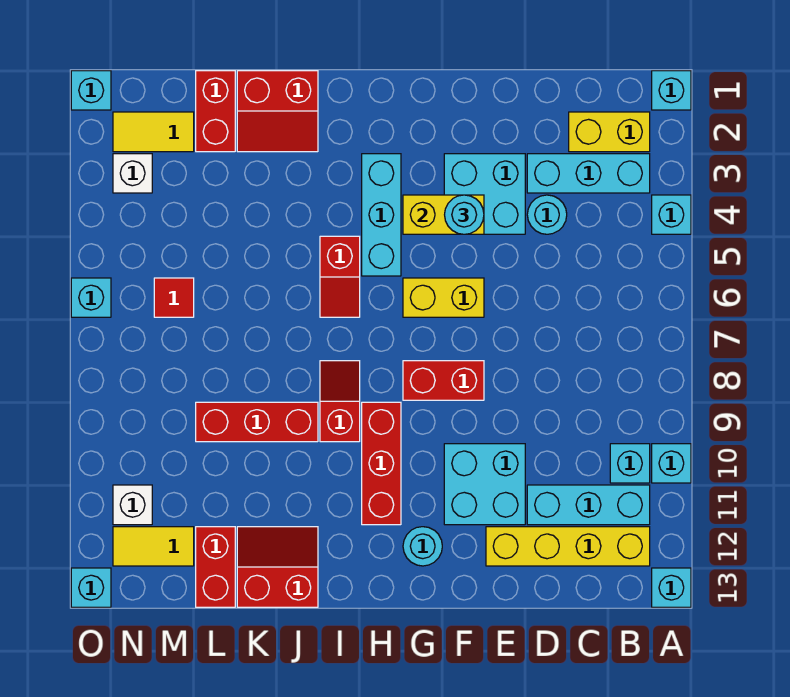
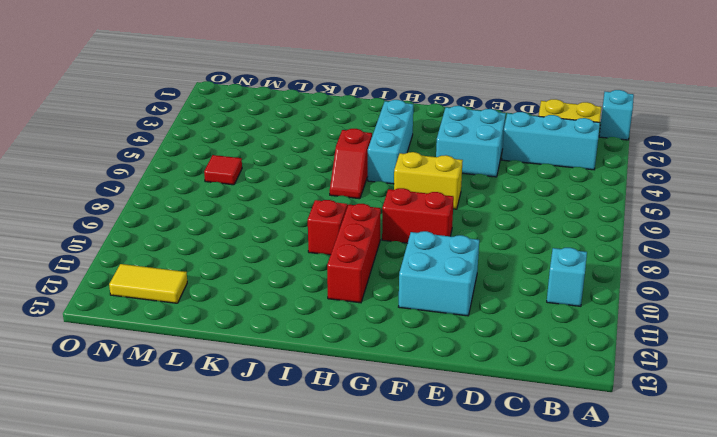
none -> cyan brick A4 level 1
none -> cyan brick A10 level 1
none -> cyan brick A13 level 1
none -> cyan brick B11:D11 level 1

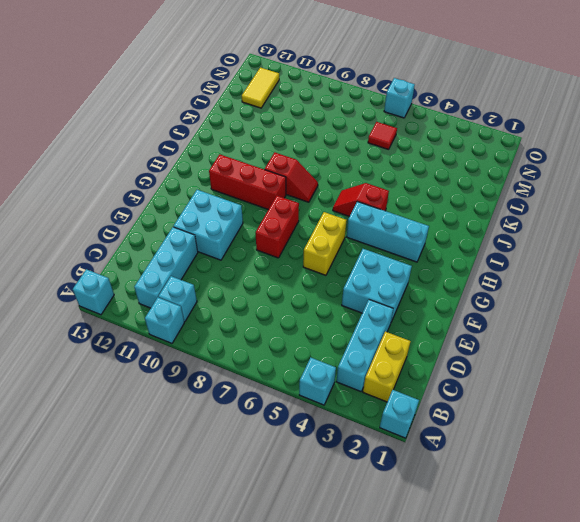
none -> yellow brick B12:E12 level 1
none -> cyan round brick D4 level 1
none -> cyan round brick G12 level 1
none -> red slope J1:K2 level 1 top 1

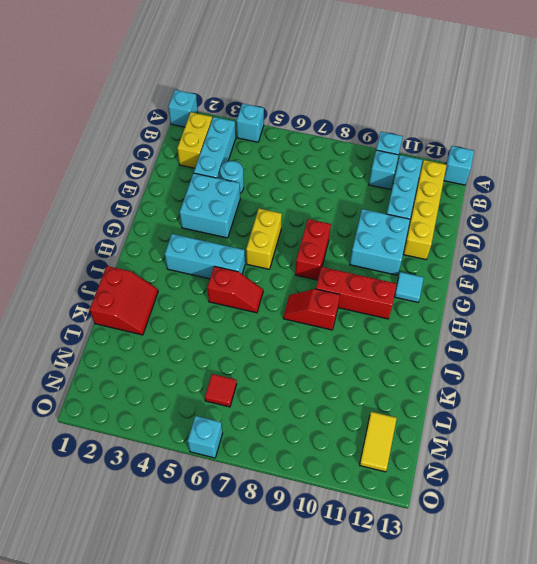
cyan tile G12 level 1 -> cyan round brick G12 level 1
none -> red brick J9:L9 level 1
none -> red slope J12:K13 level 1 top 13
none -> red brick L1:L2 level 1
none -> red brick L12:L13 level 1

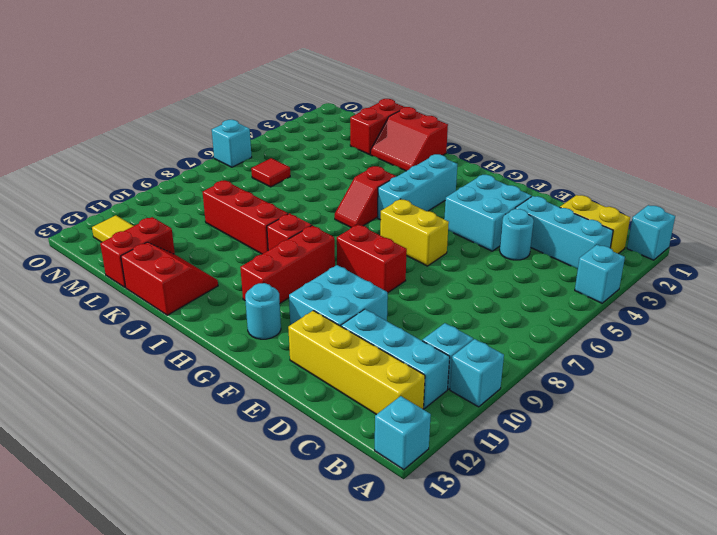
none -> yellow tile M2:N2 level 1
none -> white brick N3 level 1
none -> white brick N11 level 1
none -> cyan brick O1 level 1

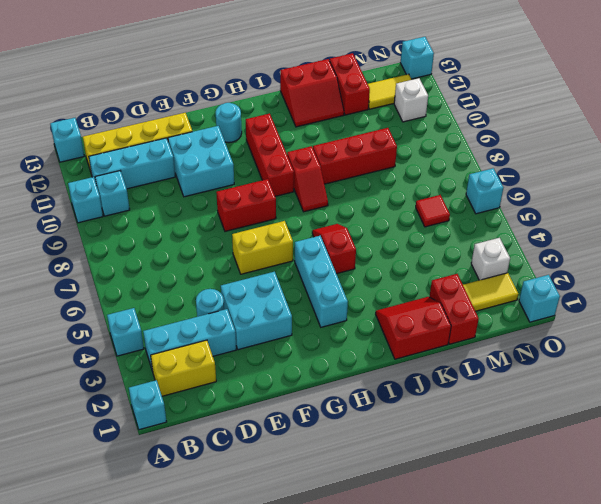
none -> yellow brick F4:G4 level 2
none -> cyan round brick F4 level 3

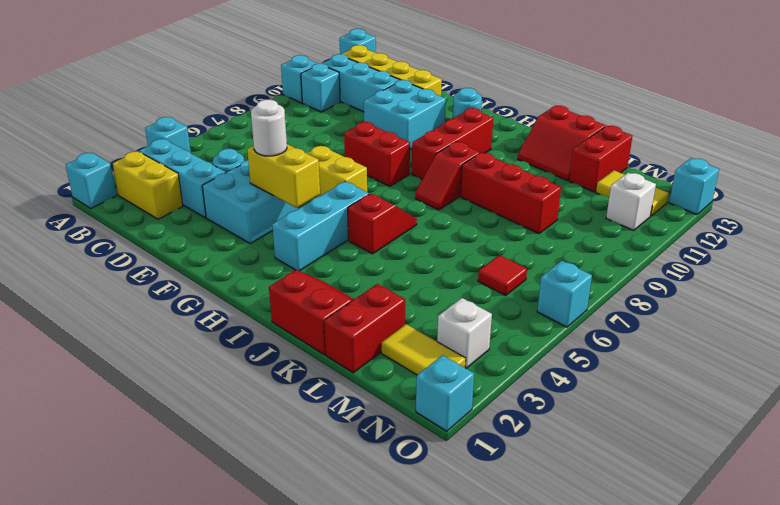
white round brick F4 level 3 -> cyan round brick F4 level 3

